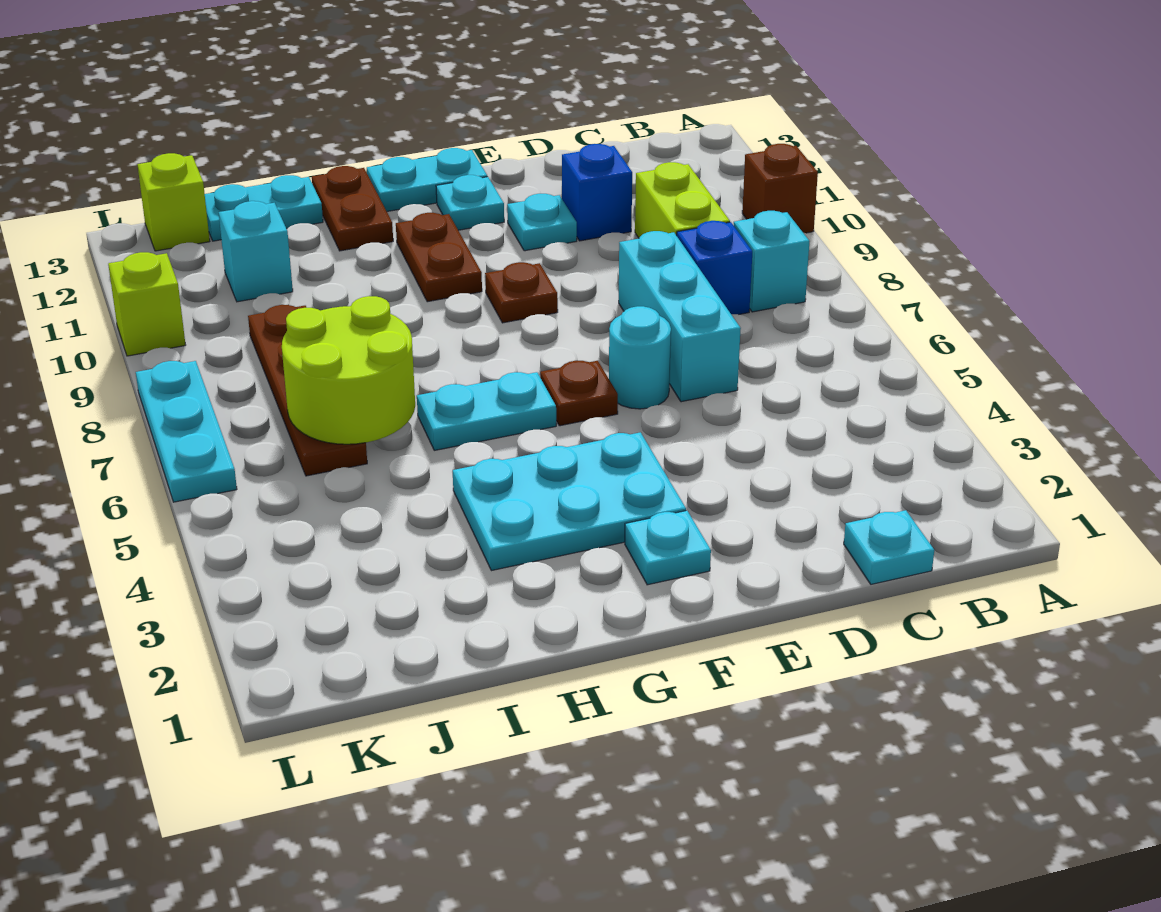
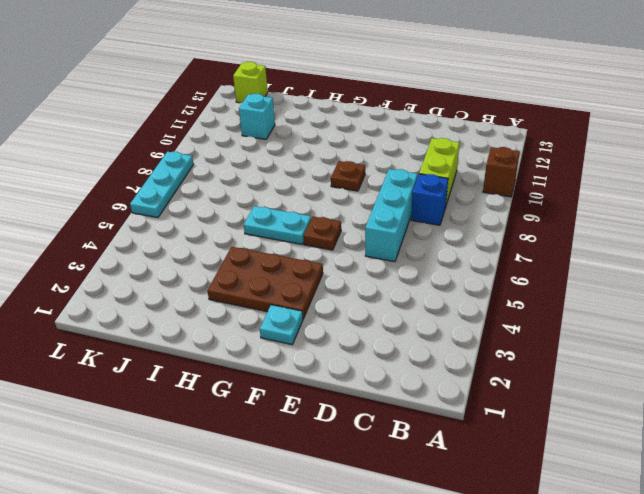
brown plate F3:H4 level 1 -> cyan plate F3:H4 level 1
none -> cyan brick B8 level 1
none -> cyan plate C1 level 1
none -> blue brick D11 level 1

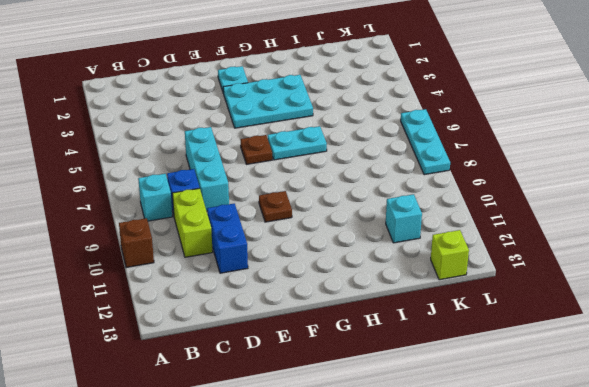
blue brick D10:D11 level 1 -> blue brick D11 level 1
none -> cyan plate C1 level 1
none -> cyan round brick E6 level 1
none -> cyan plate E11 level 1

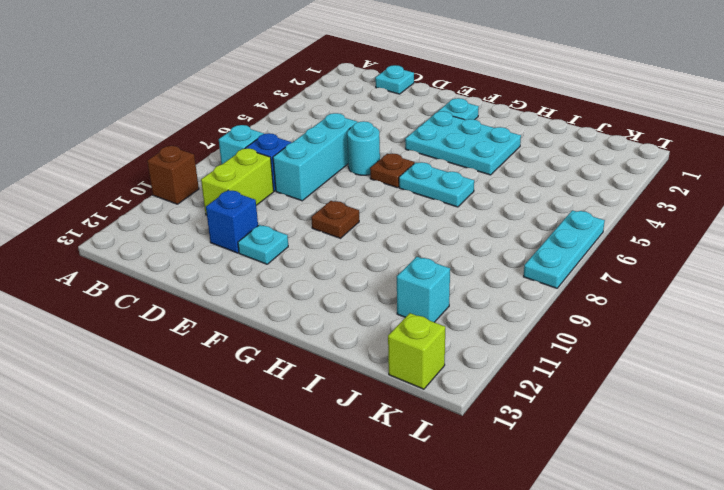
none -> cyan plate F12 level 1
none -> cyan plate F13:G13 level 1
none -> brown plate G10:G11 level 1

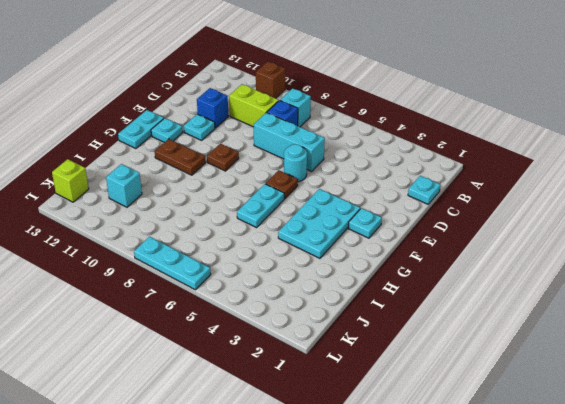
none -> brown plate H12:H13 level 1
none -> cyan plate I13:J13 level 1
none -> brown plate J6:J9 level 1

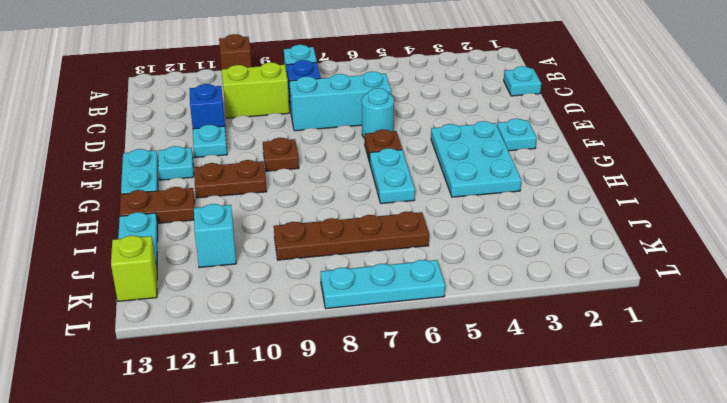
none -> lime brick L10 level 1
none -> lime round brick I6:J7 level 2

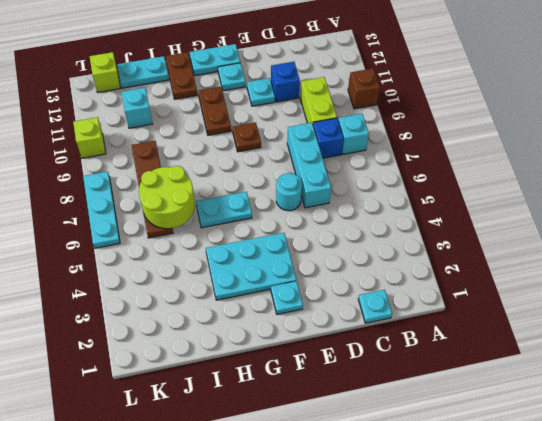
none -> brown plate F6 level 1

